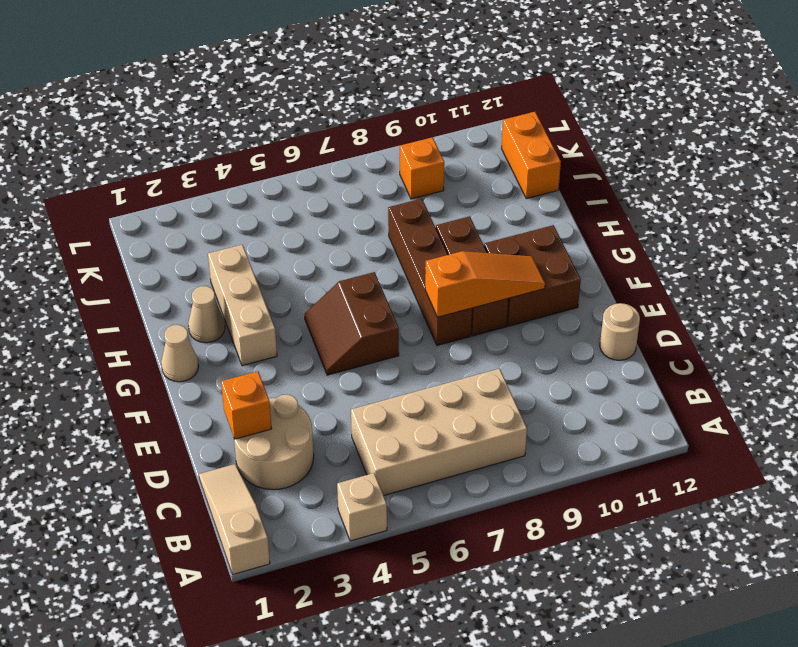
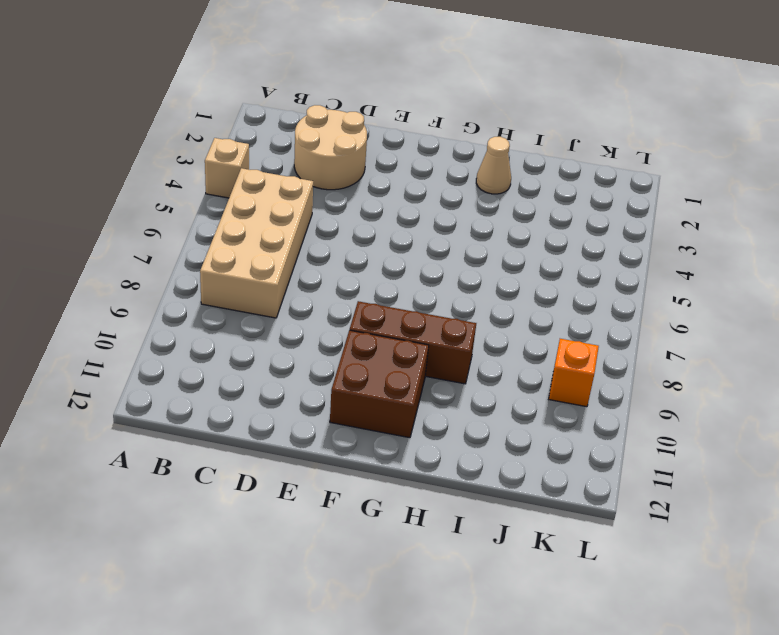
none -> tan slope A1:C1 level 1 top A
none -> tan round brick D12 level 1
none -> brown slope F5:G6 level 1 top 6

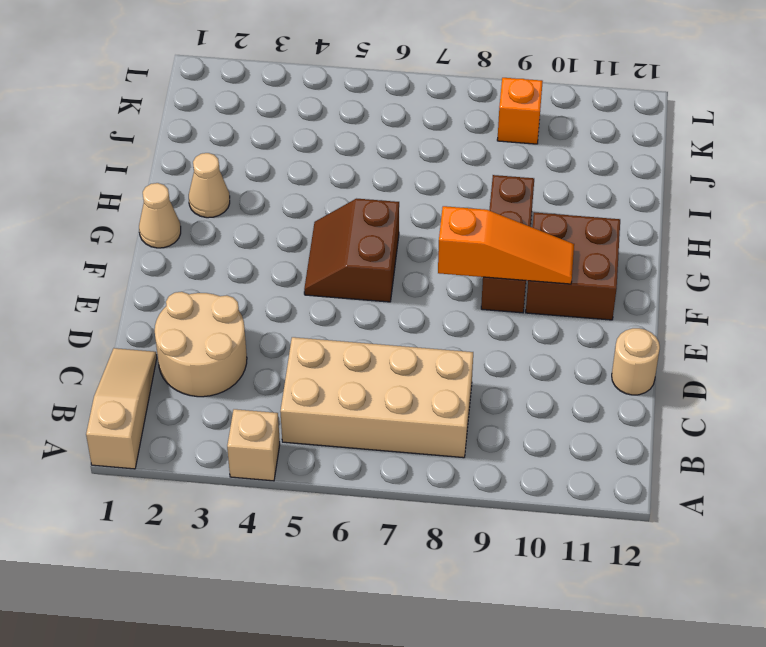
none -> brown brick F8:I8 level 1
none -> tan brick G3:I3 level 1
none -> orange brick J12:K12 level 1

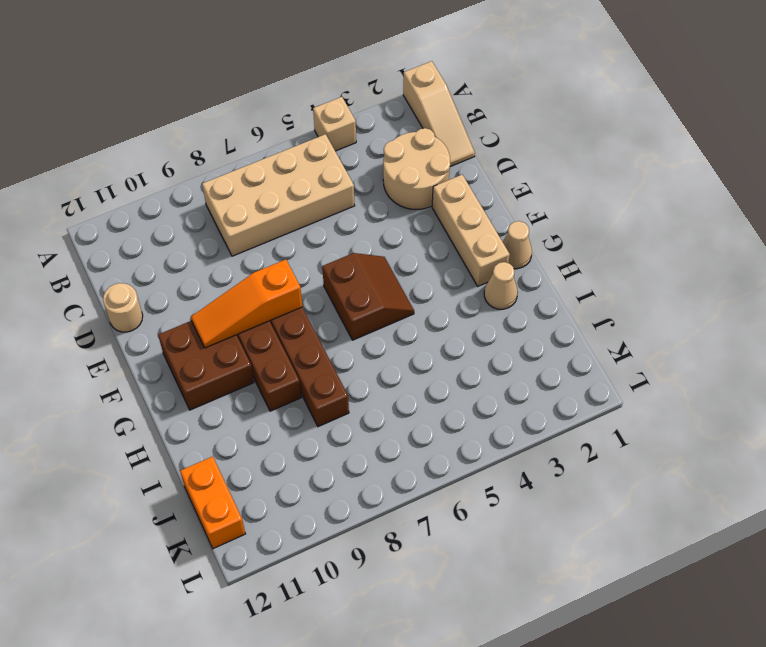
tan brick E2:G2 level 1 -> tan brick G3:I3 level 1
none -> orange brick K9 level 1
none -> orange brick D2 level 2

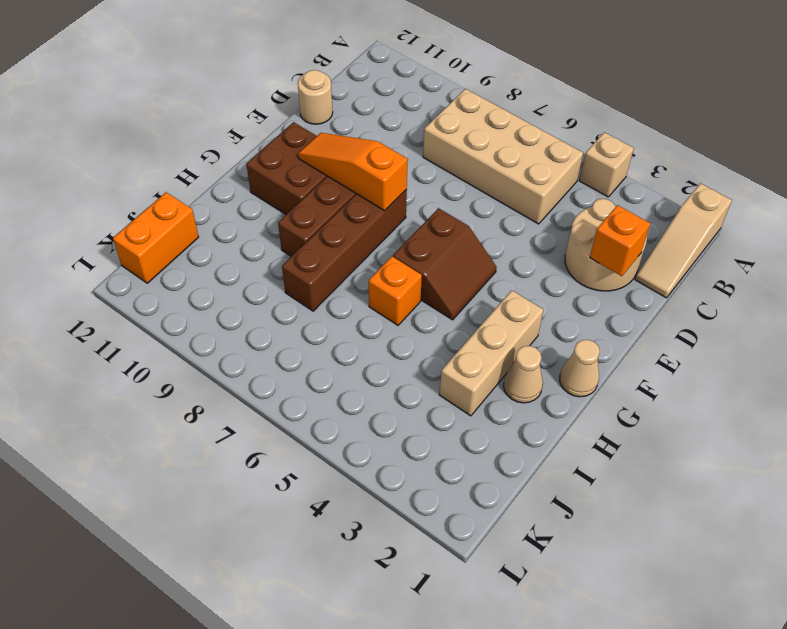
orange brick H6 level 1 -> orange brick K9 level 1

